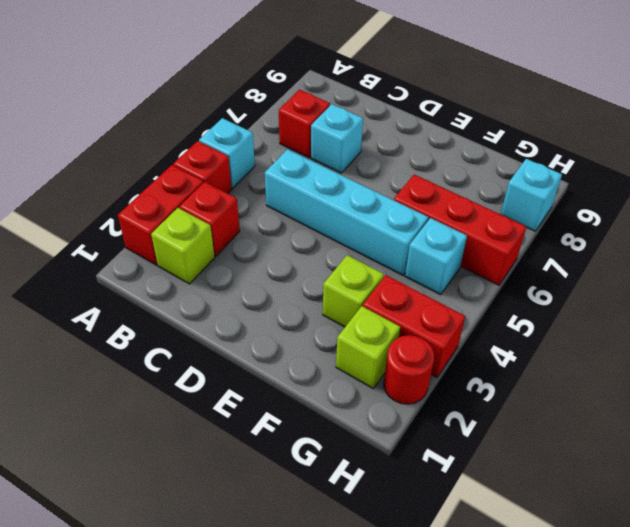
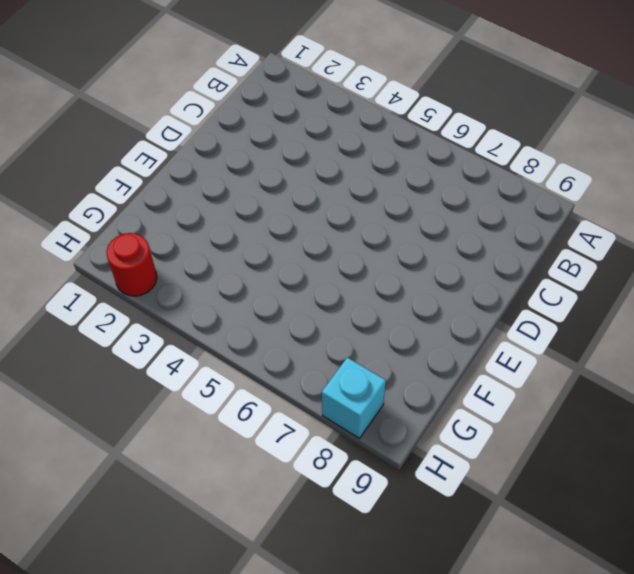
none -> red brick A2:A3 level 1
none -> red brick A4 level 1
none -> cyan brick A5 level 1

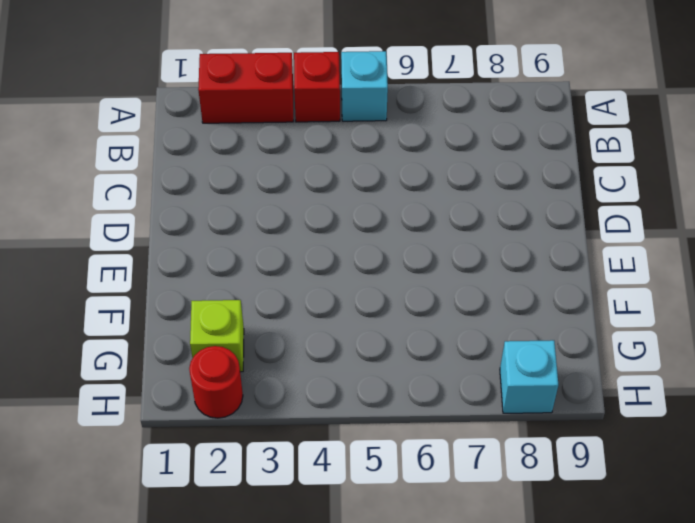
none -> lime brick B2 level 1
none -> red brick B3 level 1
none -> red brick B7 level 1

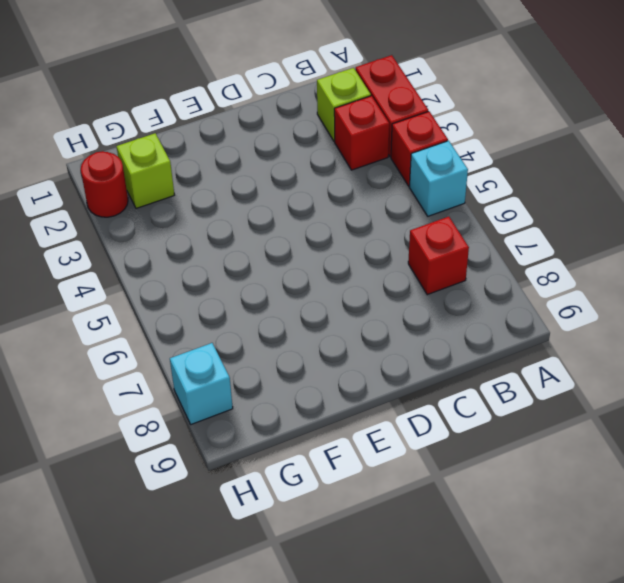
none -> cyan brick C5:F5 level 1
none -> cyan brick C7 level 1
none -> lime brick F3 level 1

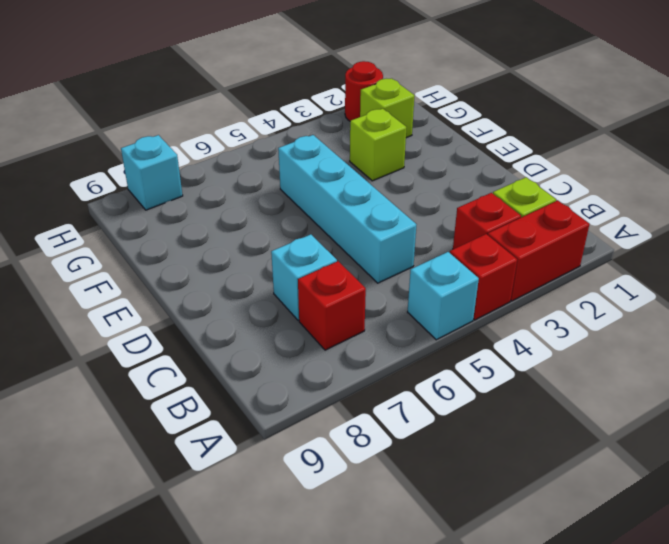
none -> red brick F6:H6 level 1
none -> red brick G3:H3 level 1
none -> cyan brick G5 level 1

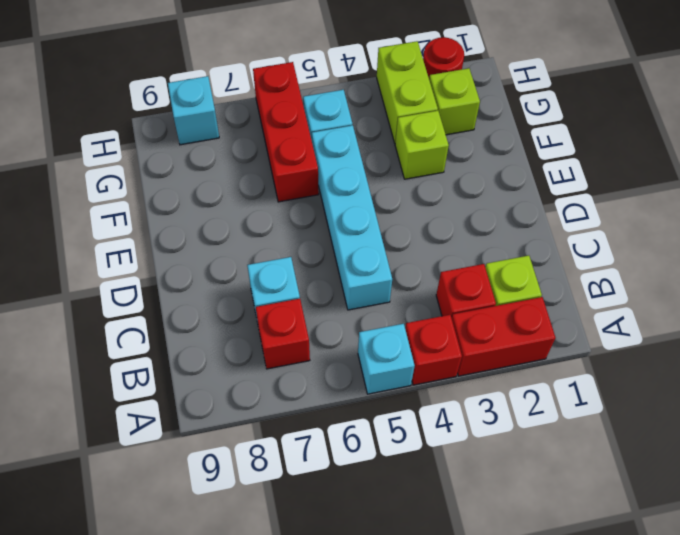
lime brick G3:H3 level 1 -> red brick G3:H3 level 1

